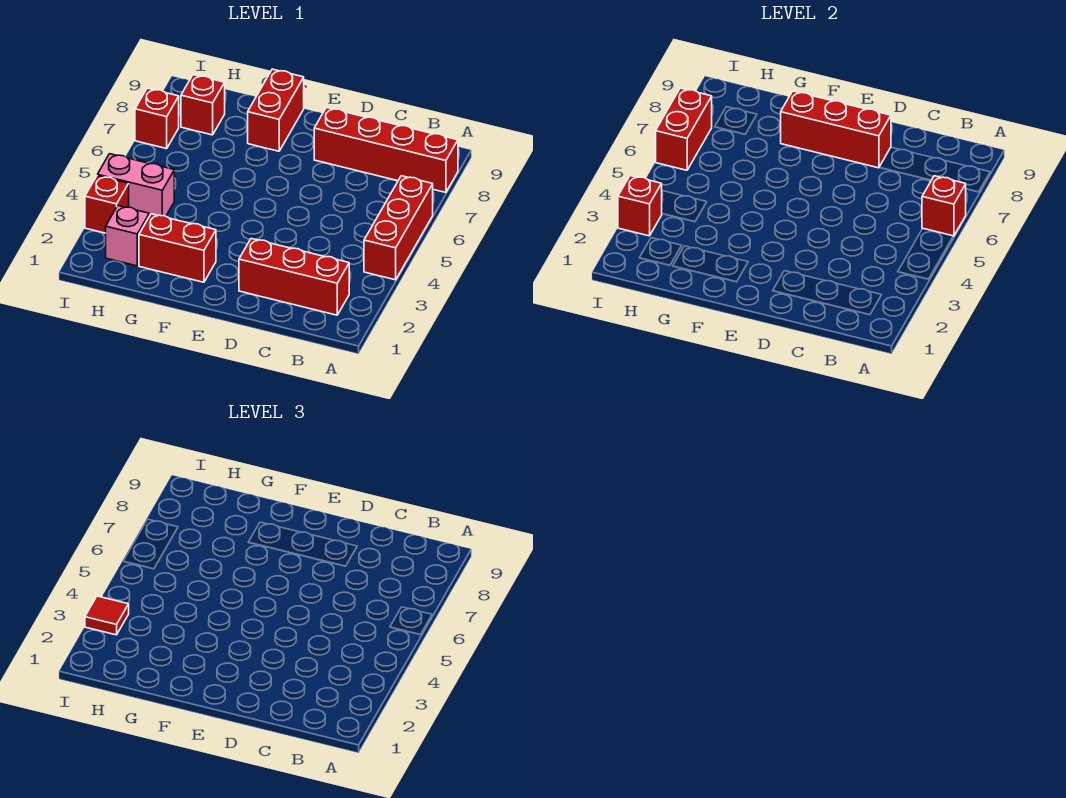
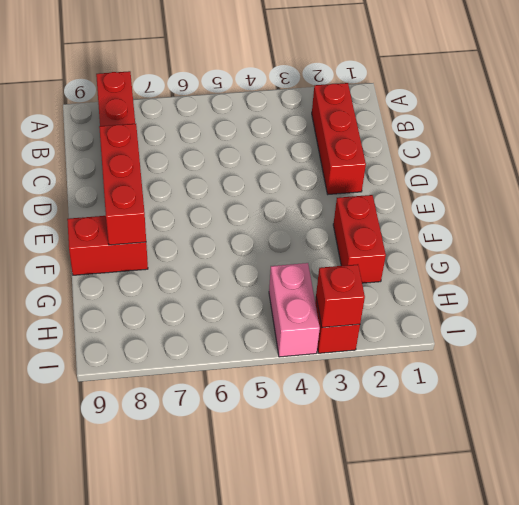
none -> red brick A4:A6 level 1
none -> pink brick H2 level 1
none -> red brick H8 level 1

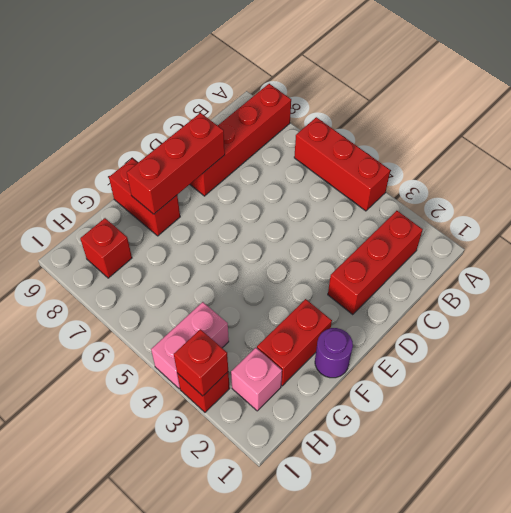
purple round brick F1 level 1 -> none
none -> red brick I7 level 1
none -> red brick A6 level 2
none -> red brick I6:I7 level 2

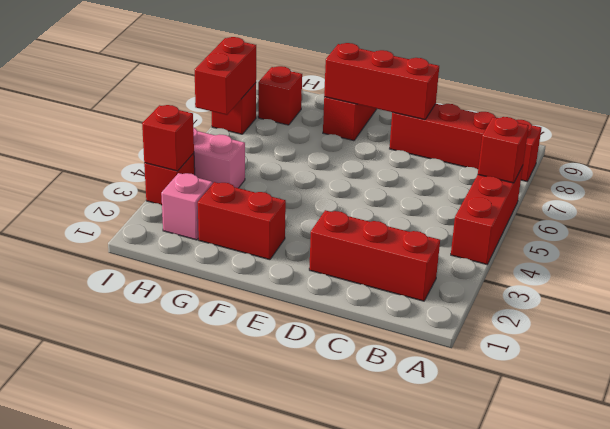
none -> red tile I3 level 3

